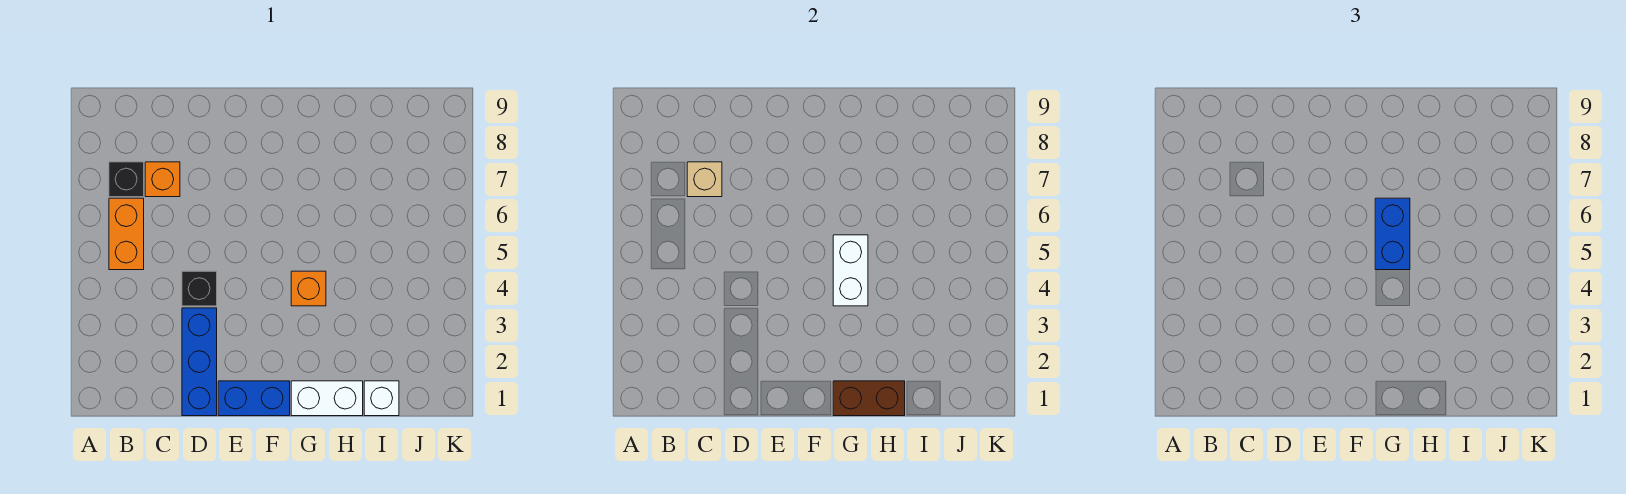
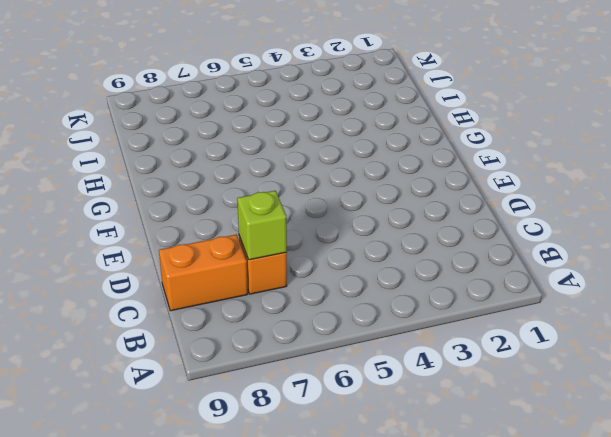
lime brick C7 level 2 -> tan brick C7 level 2
orange brick C8:C9 level 1 -> orange brick B5:B6 level 1
none -> black brick B7 level 1
none -> blue brick D1:D3 level 1
none -> black brick D4 level 1

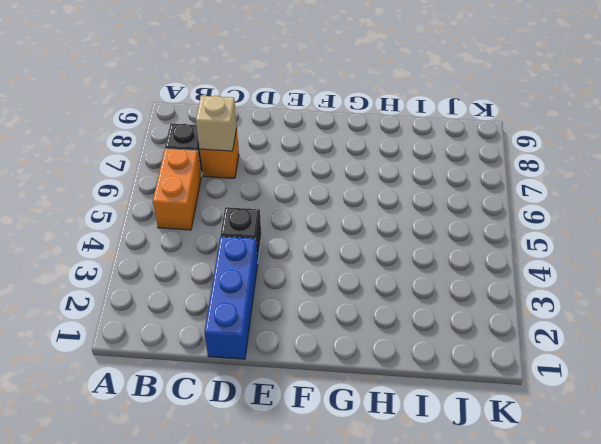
none -> blue brick E1:F1 level 1
none -> white brick G1:H1 level 1
none -> orange brick G4 level 1

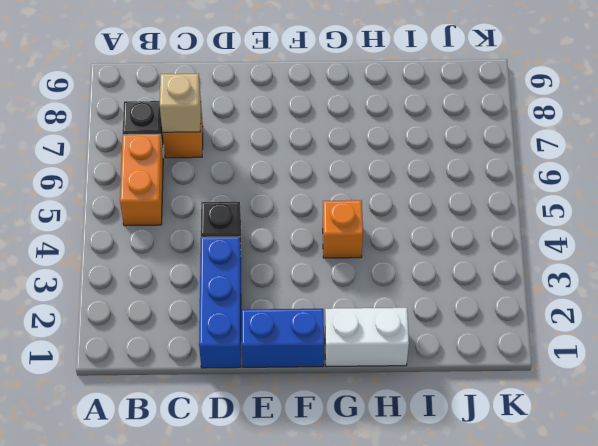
none -> white brick I1 level 1
none -> brown brick G1:H1 level 2
none -> white brick G4:G5 level 2

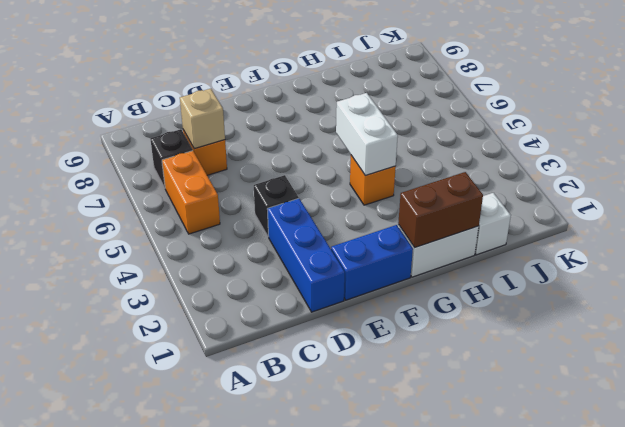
none -> blue brick G5:G6 level 3

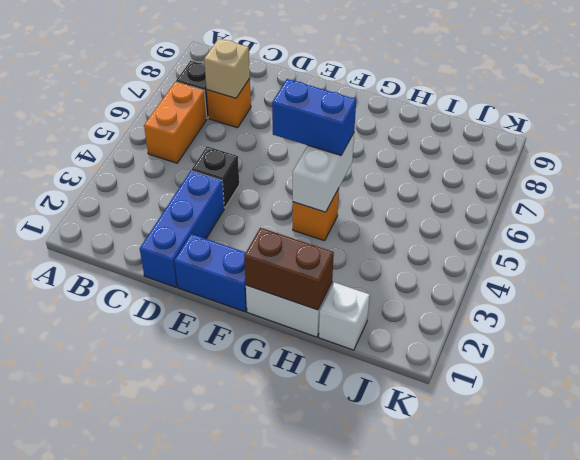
blue brick F5:G5 level 3 -> blue brick G5:G6 level 3

